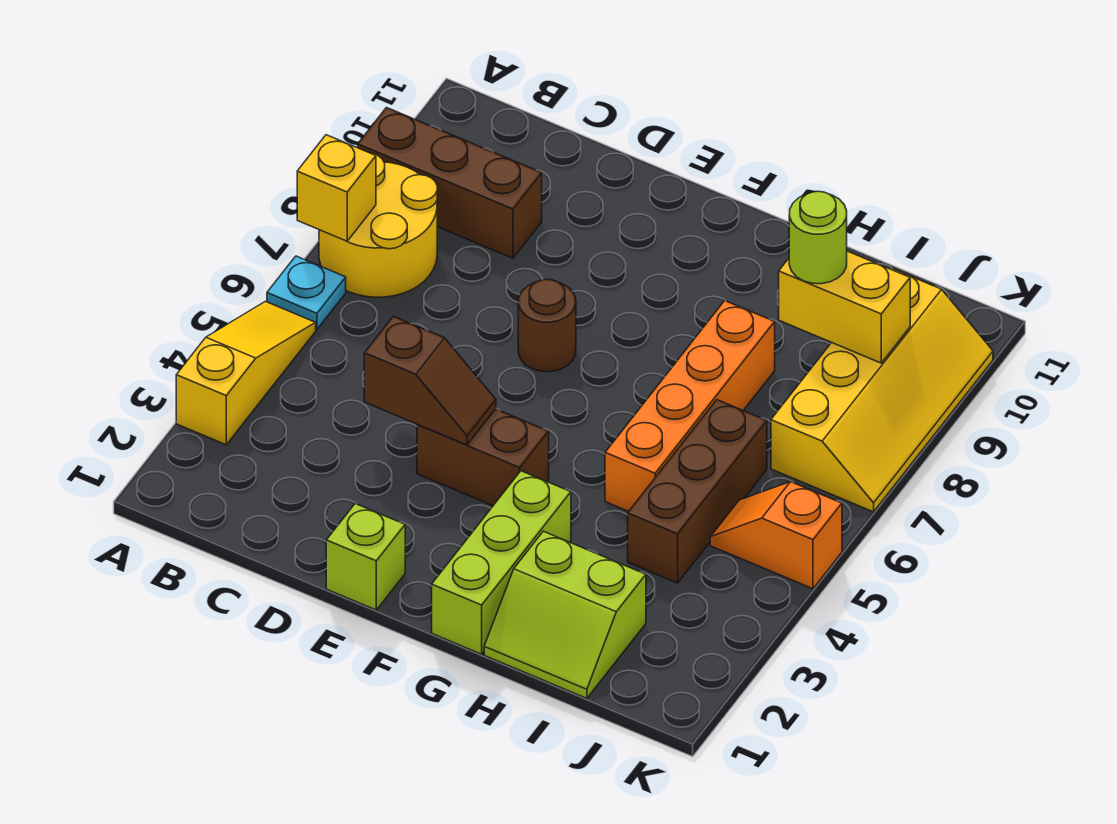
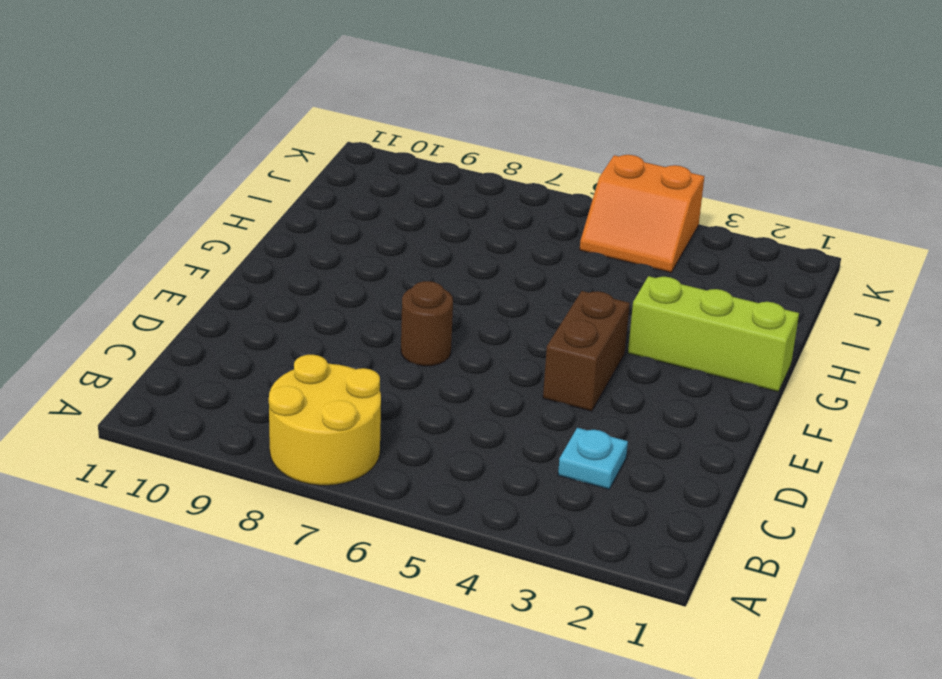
cyan plate C3 level 1 -> cyan plate A6 level 1
orange slope J4:K5 level 1 top K -> orange slope J5:K5 level 1 top K
none -> yellow slope A3:A5 level 1 top 3
none -> brown brick A9:C9 level 1
none -> lime brick E1 level 1

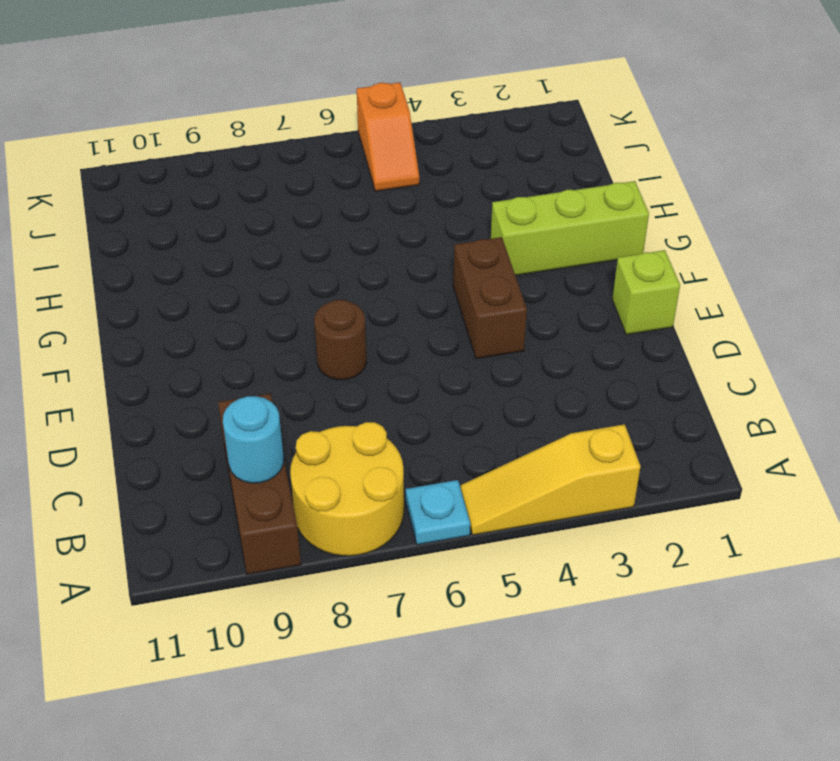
cyan round brick B9 level 2 -> none
none -> lime slope H1:I2 level 1 top 2
none -> orange brick H5:H8 level 1
none -> brown brick I4:I6 level 1

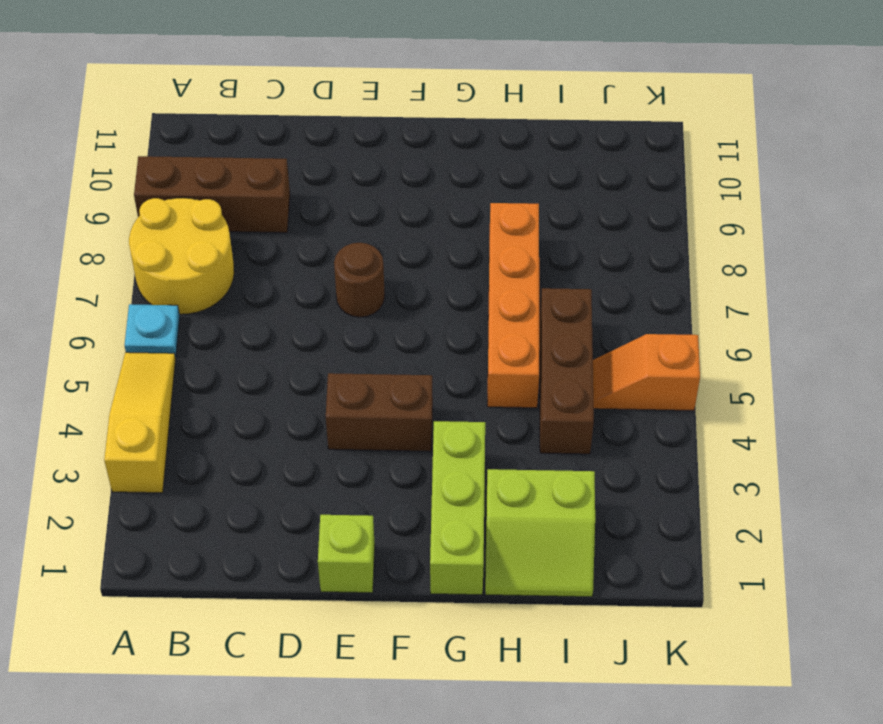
none -> yellow slope J7:K10 level 1 top J
none -> yellow brick A7 level 2
none -> brown slope D4:E4 level 2 top D

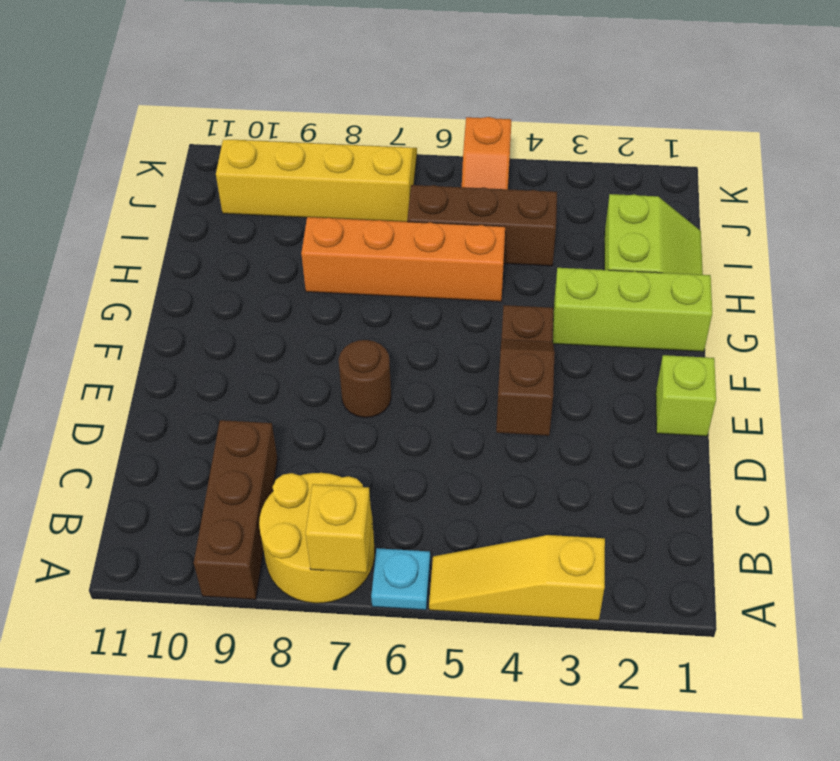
none -> yellow brick I9:J9 level 2
none -> lime round brick I9 level 3

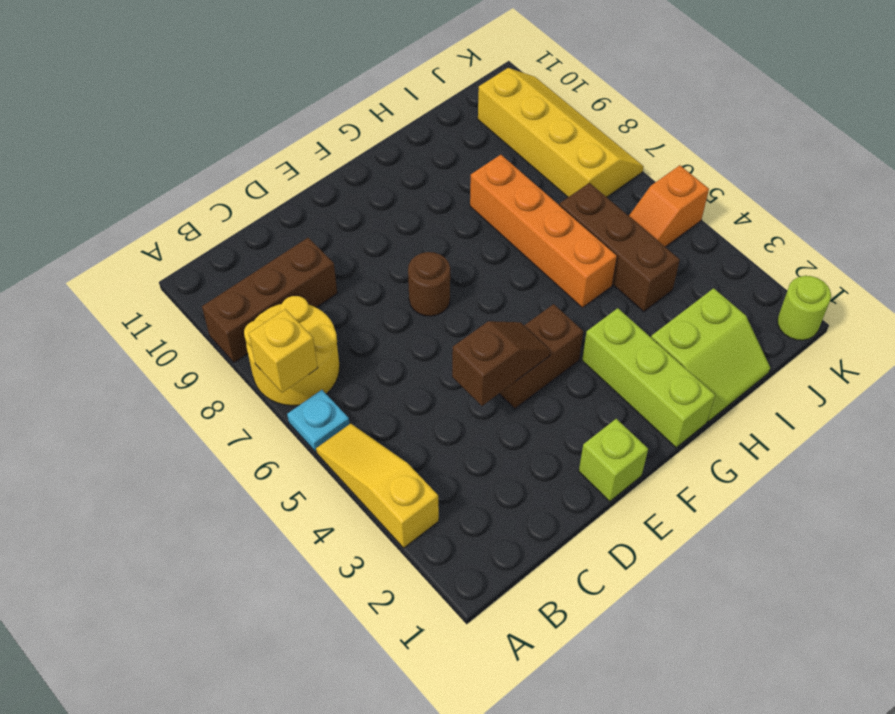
lime round brick K1 level 1 -> lime round brick I9 level 3
none -> yellow brick I9:J9 level 2

